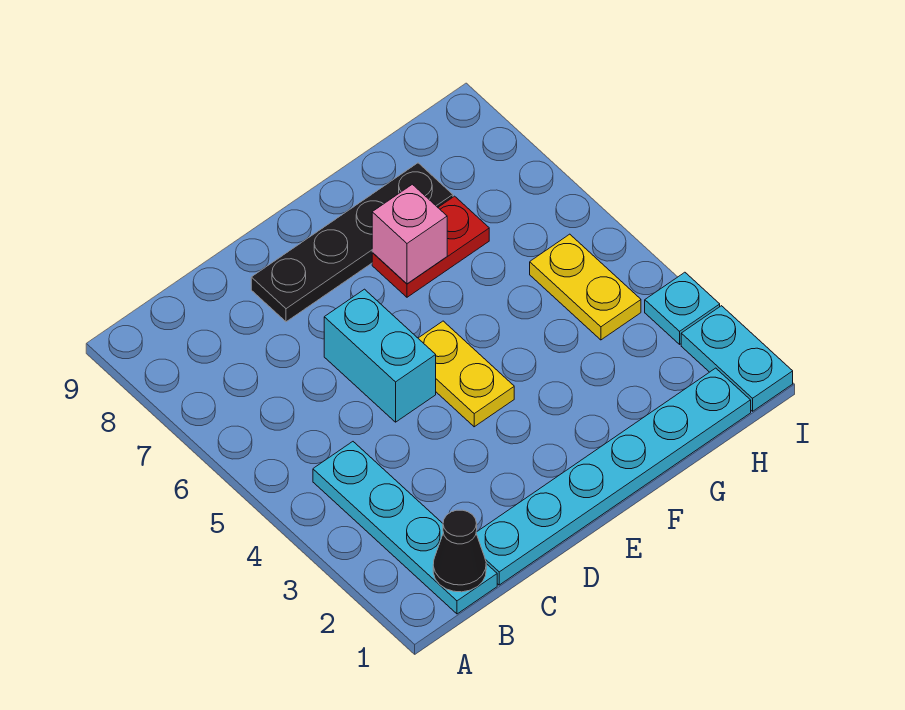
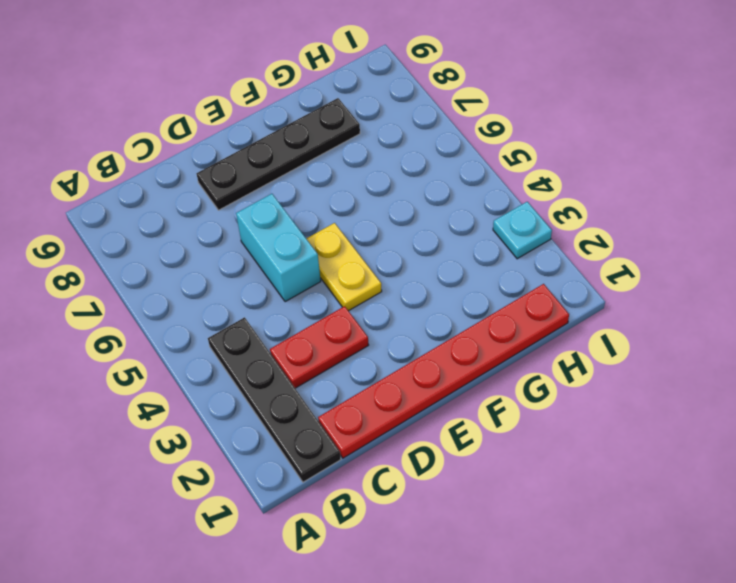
black plate B1:B4 level 1 -> cyan plate B1:B4 level 1
red plate C1:H1 level 1 -> cyan plate C1:H1 level 1
red plate C3:D3 level 1 -> red plate F7:G7 level 1
none -> yellow plate H4:H5 level 1
none -> cyan plate I1:I2 level 1

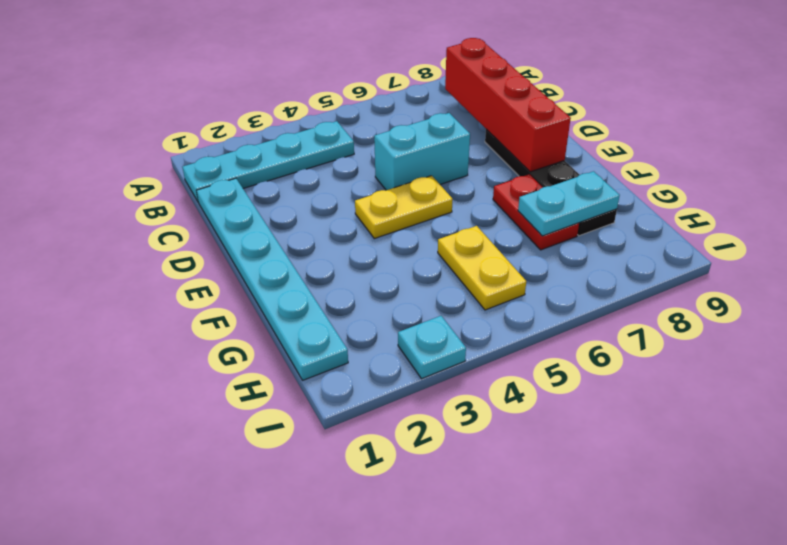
red brick B8:E8 level 2 -> none
yellow plate G5:H5 level 1 -> yellow plate H4:H5 level 1
cyan plate G7:G8 level 2 -> cyan plate I1:I2 level 1
none -> black cone B1 level 2
none -> pink brick F7 level 2

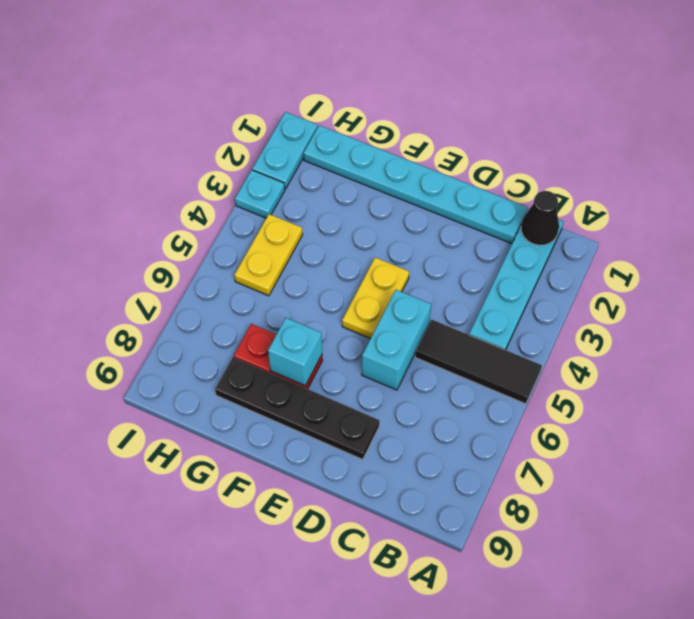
black tile A5:C5 level 1 -> none
cyan brick F7 level 2 -> pink brick F7 level 2

